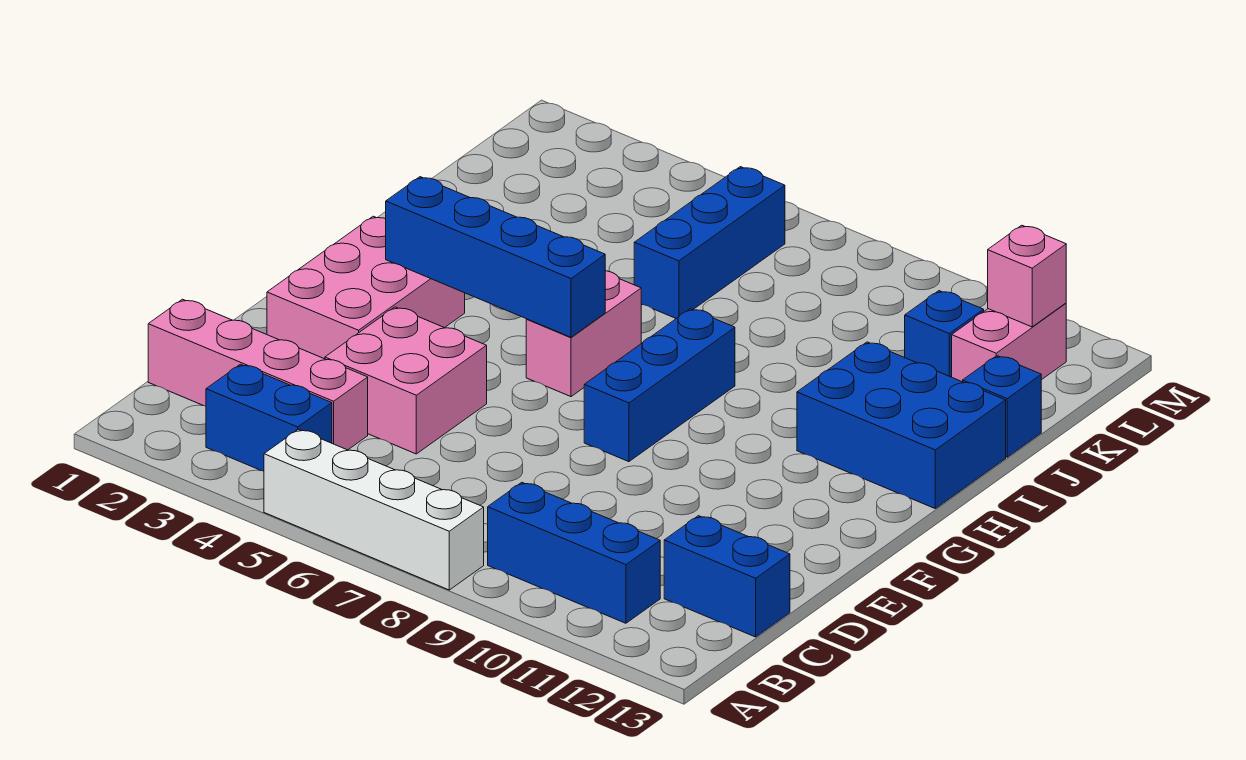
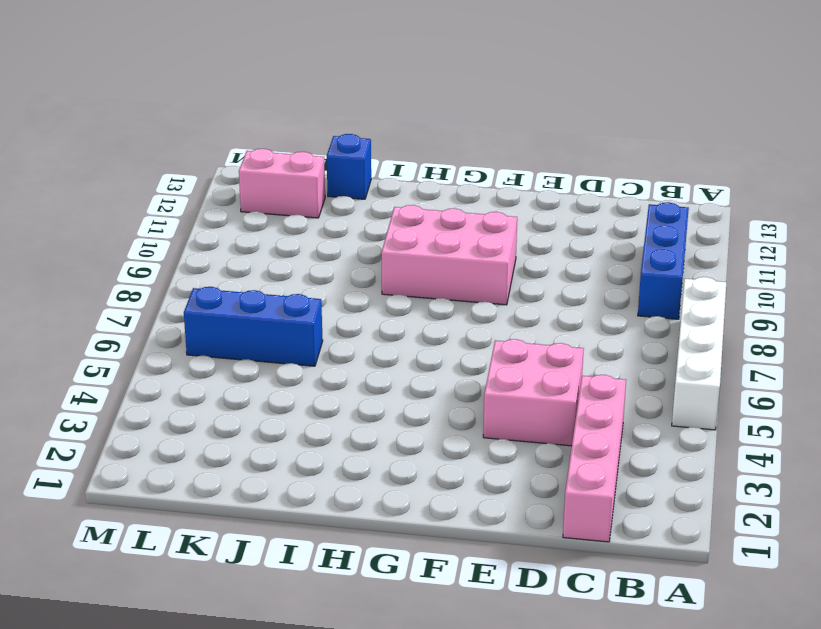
pink brick F9:H10 level 1 -> pink brick E2:G3 level 1
none -> blue brick B3:B4 level 1
none -> blue brick C12:C13 level 1
none -> blue brick F8:H8 level 1

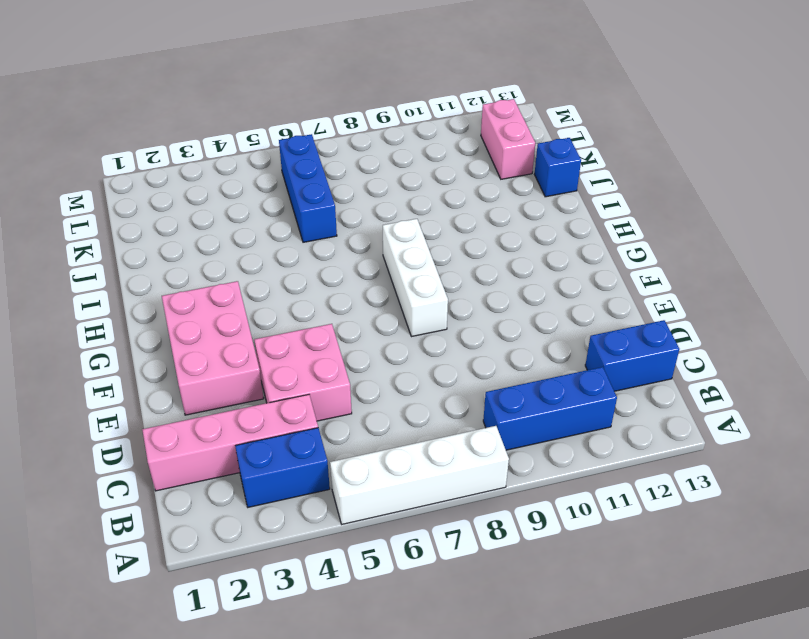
white brick F8:H8 level 1 -> blue brick F8:H8 level 1
none -> pink brick G6:H6 level 1
none -> blue brick H11:I13 level 1
none -> blue brick K11 level 1

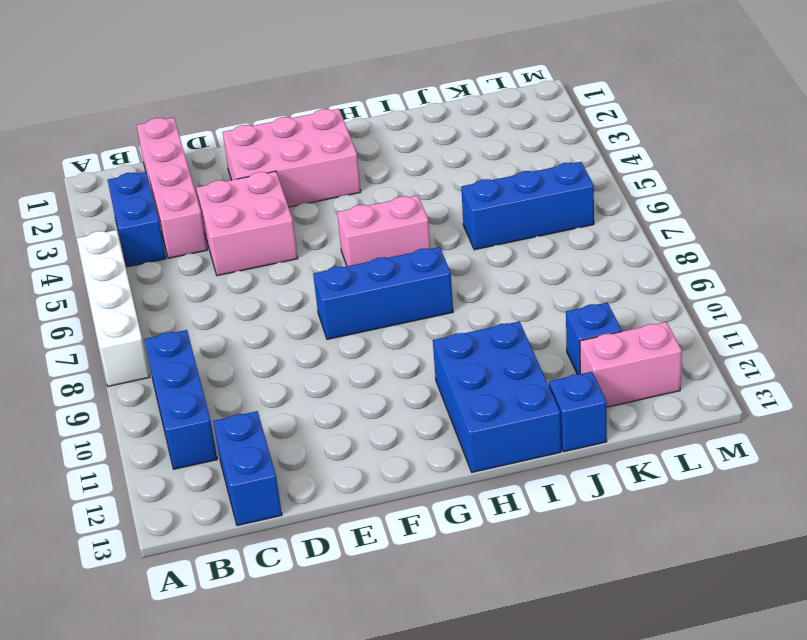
none -> blue brick G3:G6 level 2
none -> pink brick L12 level 2

